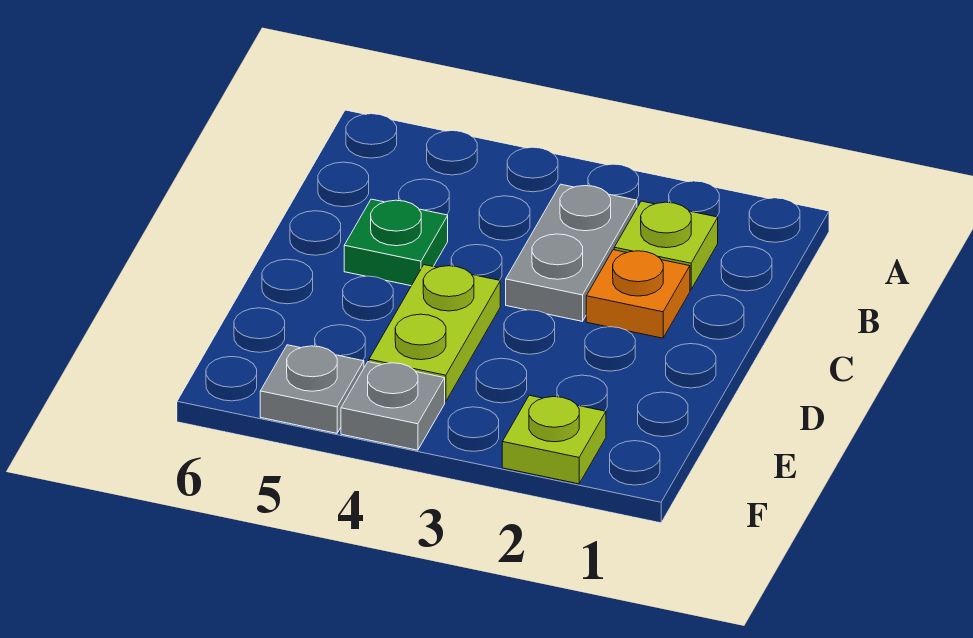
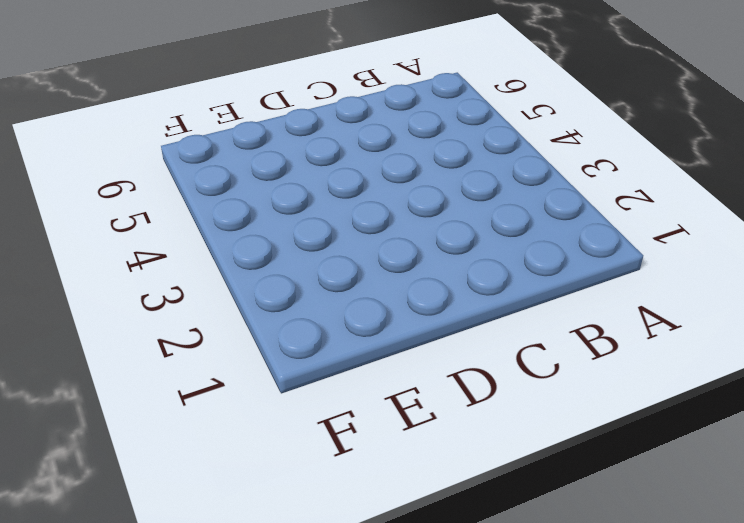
none -> lime plate B2 level 1
none -> grey plate B3:C3 level 1

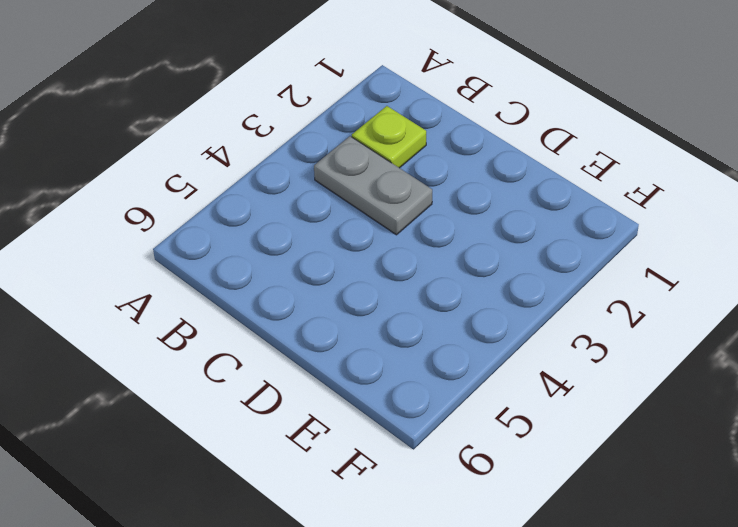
none -> orange plate C2 level 1
none -> green plate C5 level 1

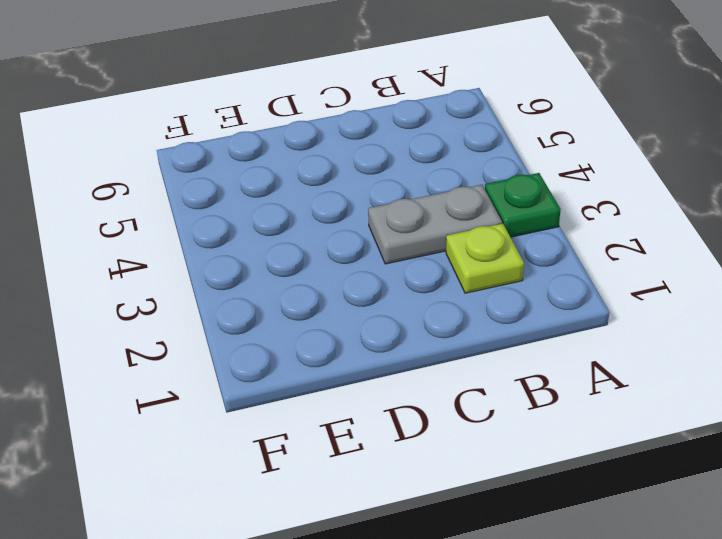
green plate A3 level 1 -> green plate C5 level 1
none -> orange plate C2 level 1
none -> lime plate D4:E4 level 1

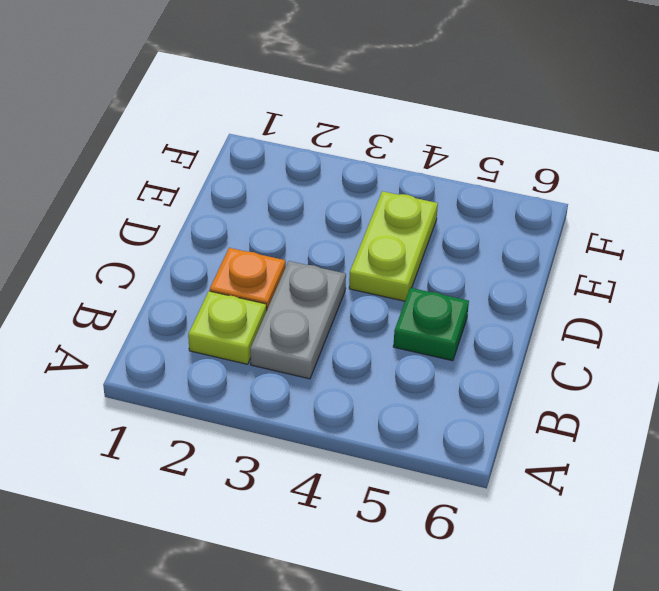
none -> lime plate F2 level 1
none -> grey plate F4 level 1

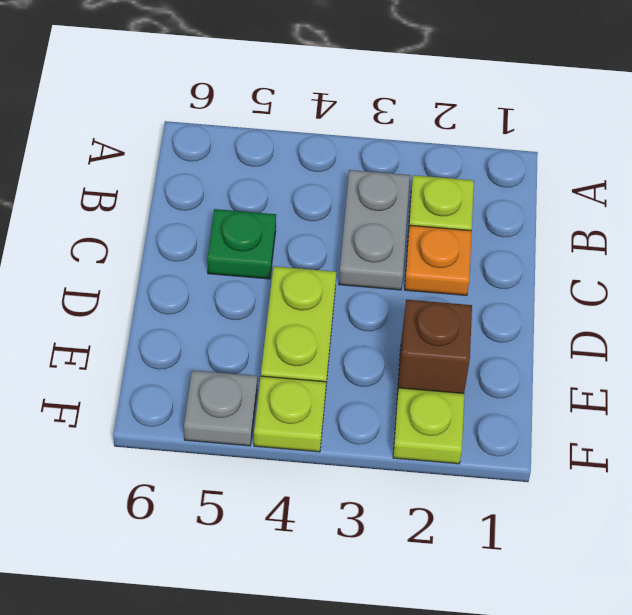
brown brick E2 level 1 -> none
lime plate F4 level 1 -> grey plate F4 level 1

